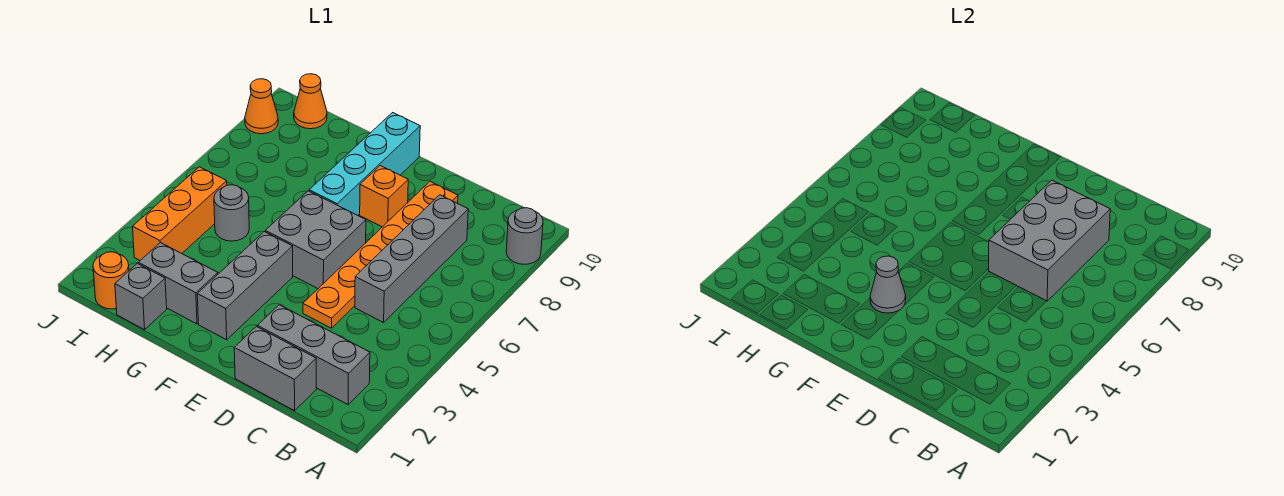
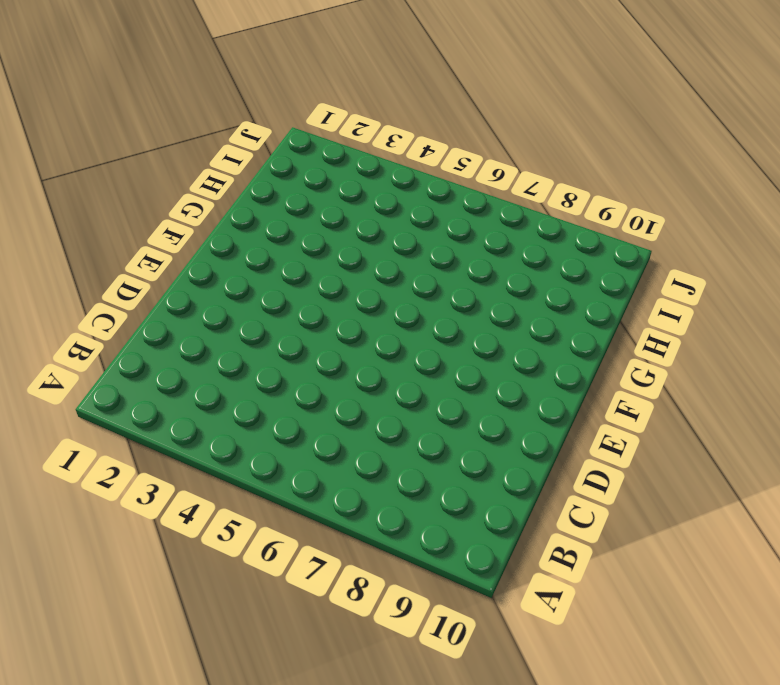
none -> grey round brick A9 level 1
none -> grey brick B2:D2 level 1
none -> grey brick C1:D1 level 1

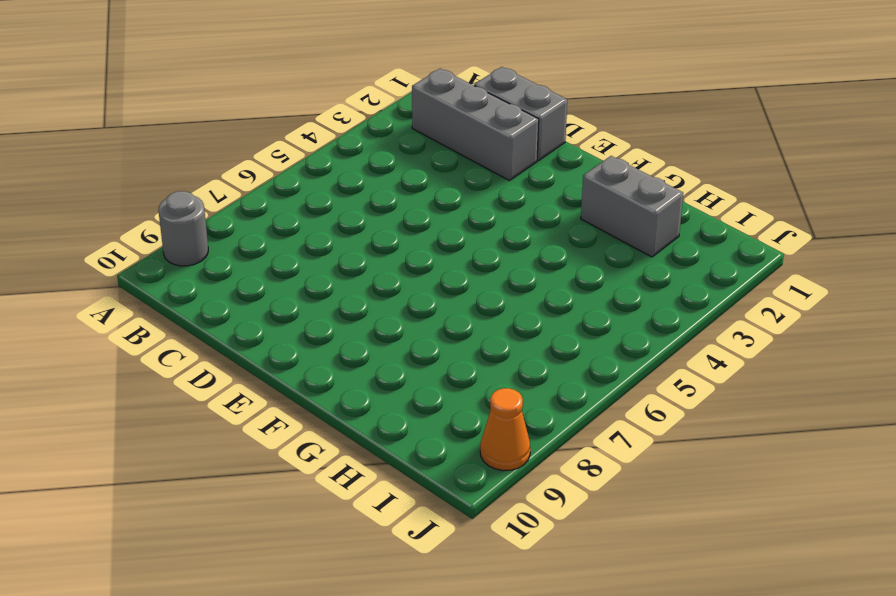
none -> grey brick C5:C8 level 1
none -> orange plate D4:D9 level 1
none -> grey brick E5:F6 level 1

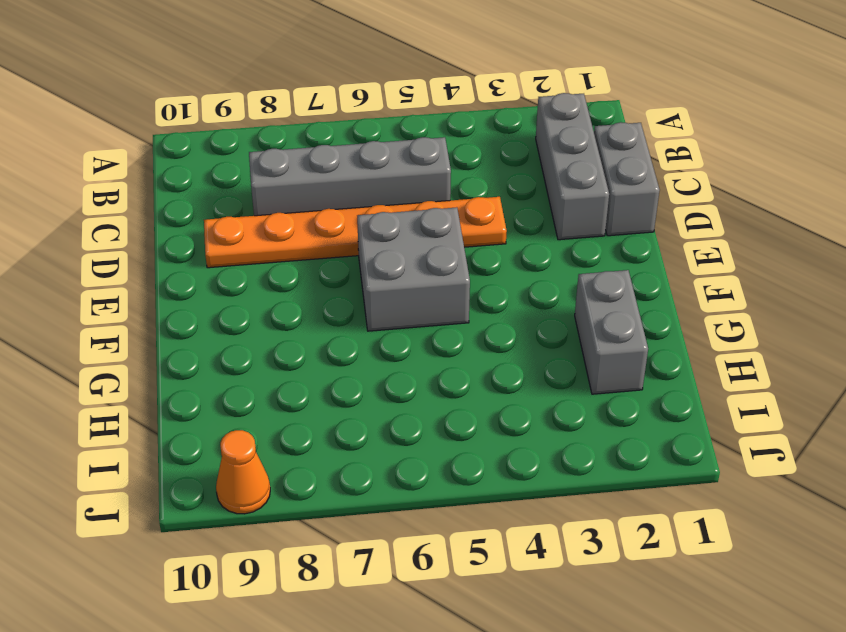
none -> grey round brick A9 level 1
none -> orange brick E8 level 1
none -> grey brick F2:F4 level 1

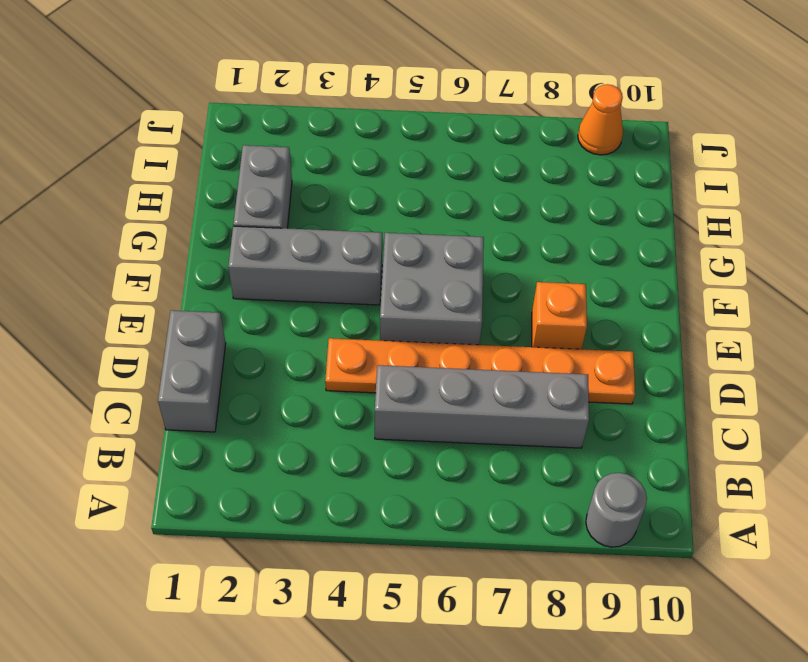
none -> grey brick B2:D2 level 1
none -> cyan brick F7:F10 level 1
none -> grey brick H1 level 1

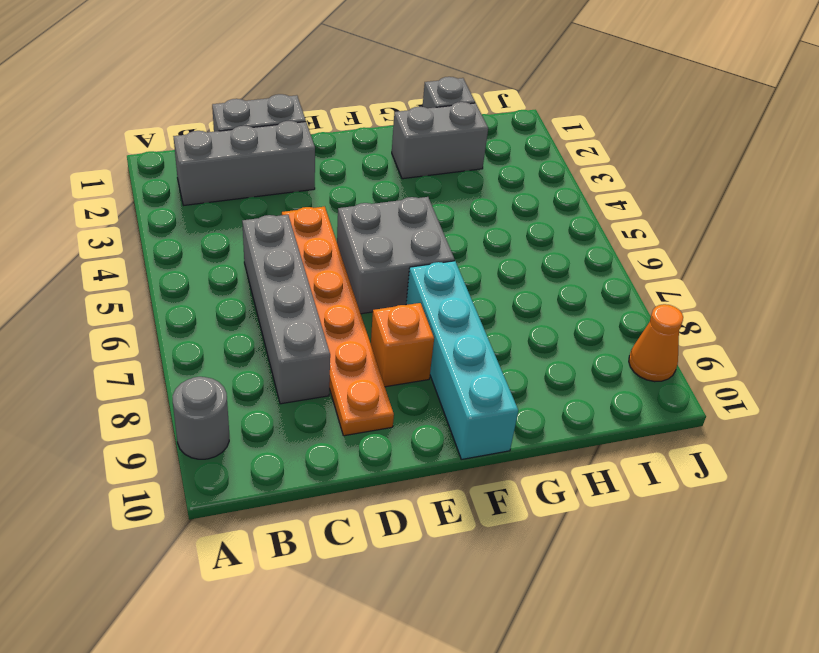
none -> grey brick F2:F4 level 1
none -> grey round brick H5 level 1
none -> orange round brick I1 level 1

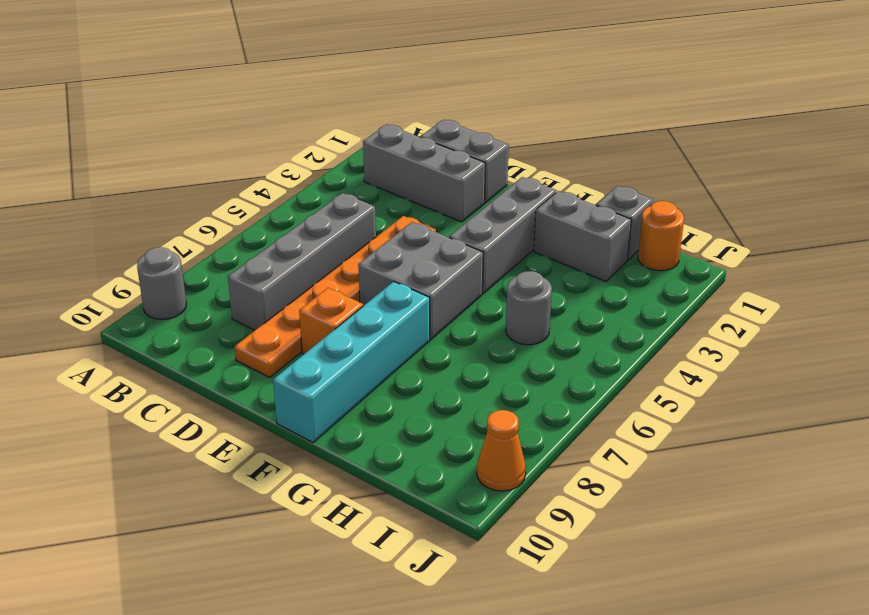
none -> orange brick I3:I5 level 1
none -> orange cone I10 level 1
none -> grey brick C6:D8 level 2

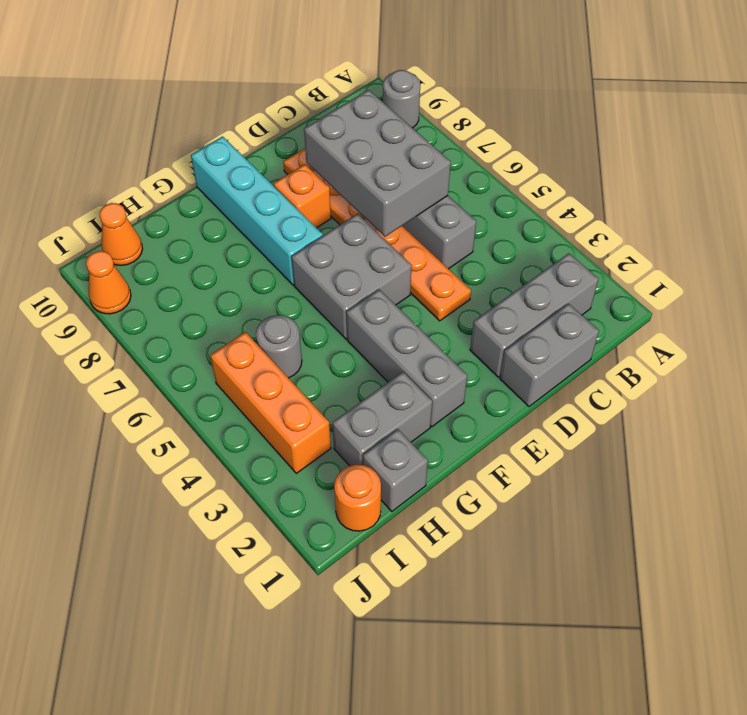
none -> grey cone F3 level 2

